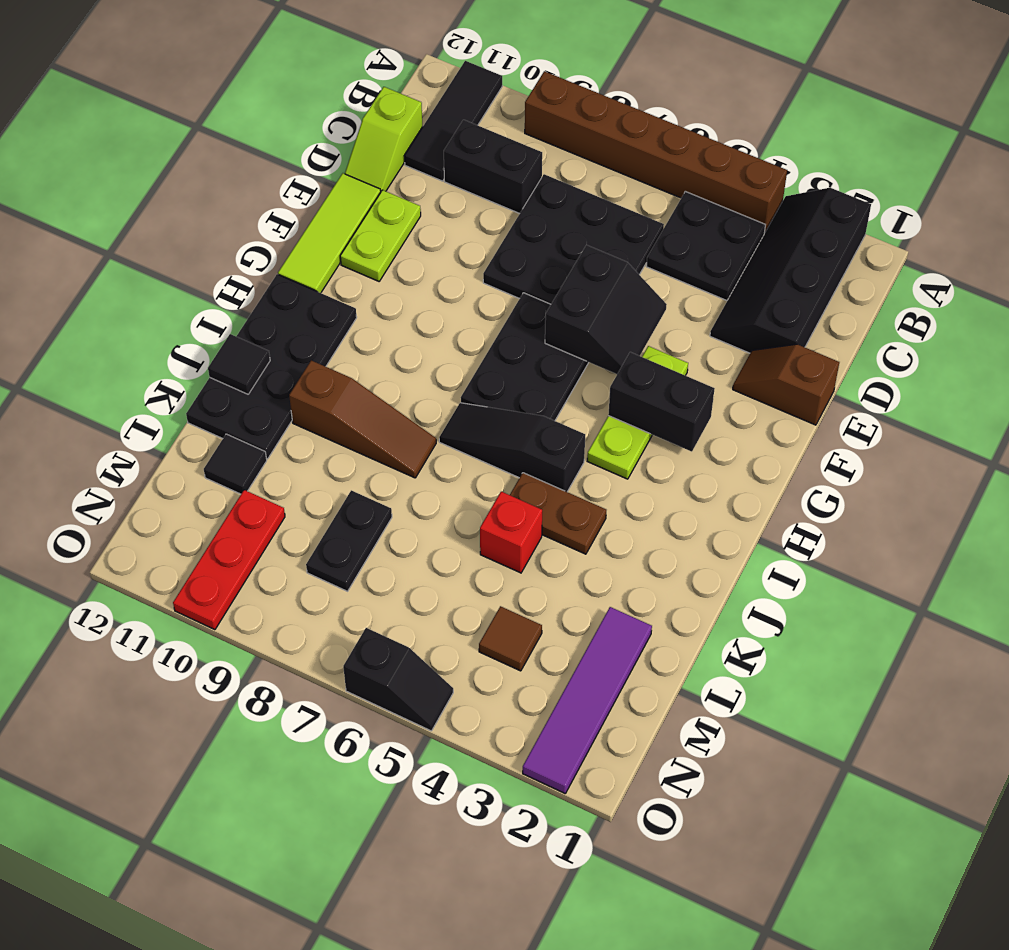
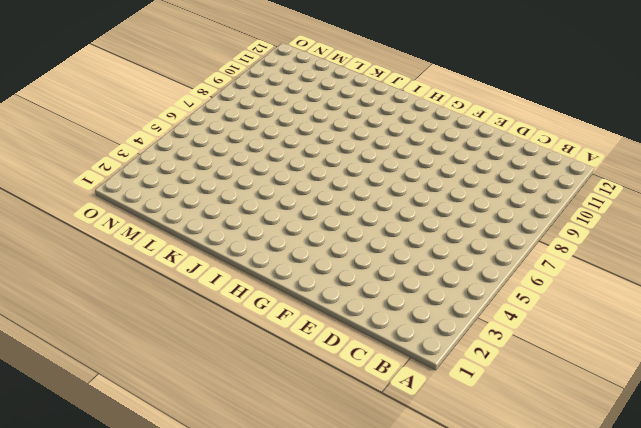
none -> black slope A2:D3 level 1 top 2
none -> brown brick A4:A9 level 1
none -> black tile A11:C11 level 1

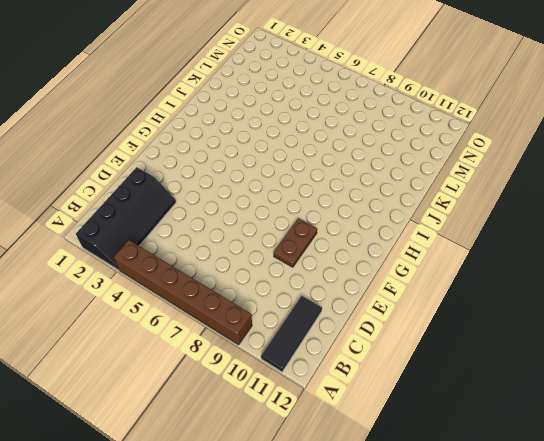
brown plate E9:F9 level 1 -> brown plate J4:J5 level 1
none -> black plate B4:C5 level 1
none -> black plate C6:E8 level 1
none -> black brick C9:C10 level 1

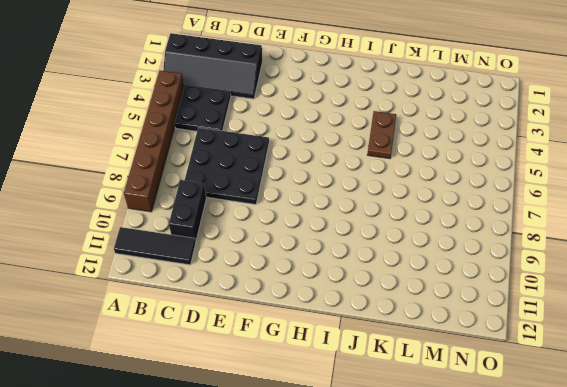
none -> lime slope C12:D12 level 1 top C
none -> brown slope E1:E2 level 1 top 1
none -> lime plate E11:F11 level 1

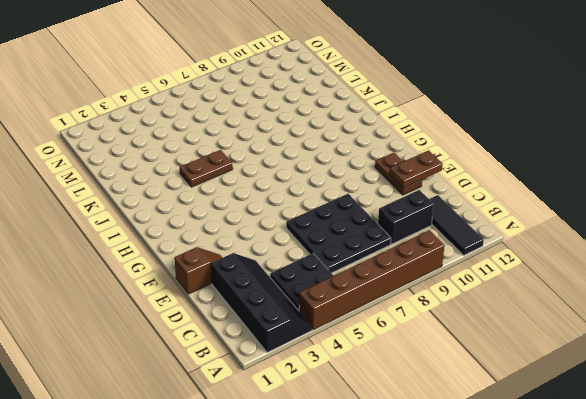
brown plate E11:F11 level 1 -> lime plate E11:F11 level 1
brown plate E11:E12 level 2 -> none
none -> lime slope C12:D12 level 1 top C
none -> lime tile E12:G12 level 1
none -> lime plate F4:H4 level 1

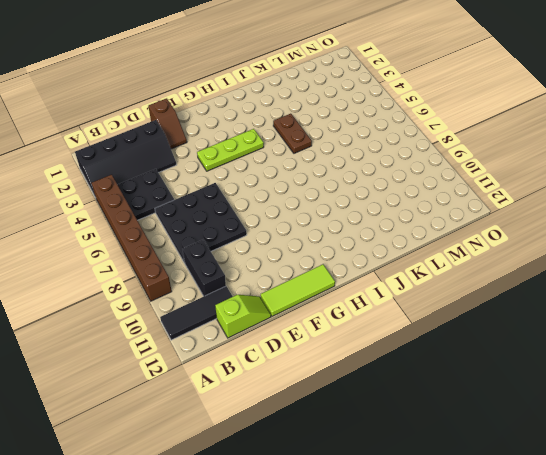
none -> lime plate E11:F11 level 1
none -> black plate F6:H7 level 1
none -> black plate H11:K12 level 1

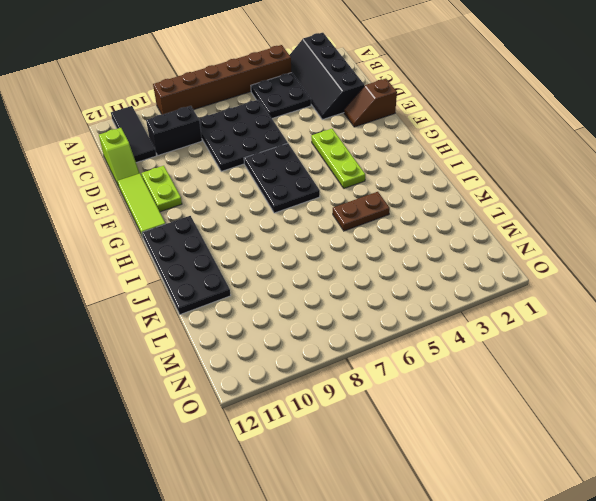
none -> black slope I5:I7 level 1 top 5
none -> brown slope J8:J10 level 1 top 10
none -> red brick K5 level 1

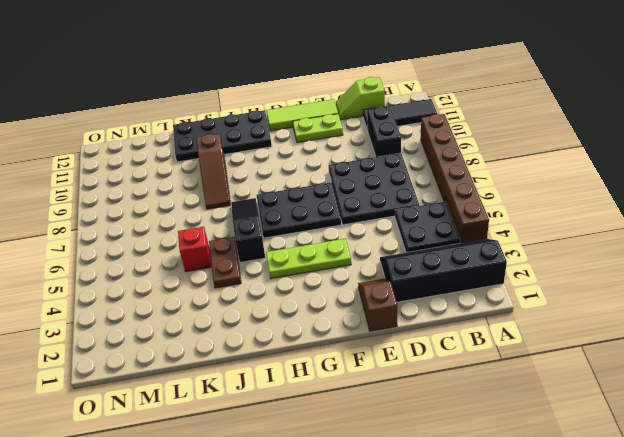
none -> purple tile L2:O2 level 1
none -> black plate L8:M8 level 1
none -> black tile L11 level 1

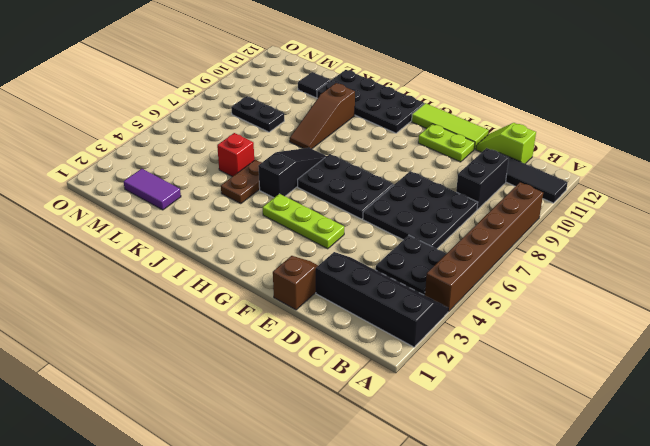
purple tile L2:M2 level 1 -> purple tile L2:O2 level 1
none -> brown tile M4 level 1
none -> red plate M10:O10 level 1
none -> black slope O5:O6 level 1 top 6

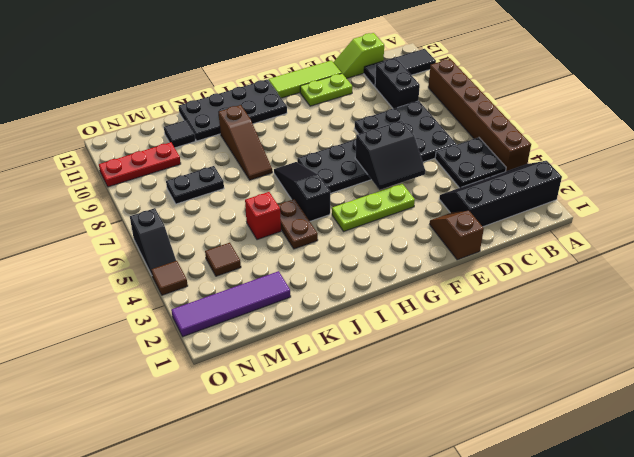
brown tile O4 level 1 -> none
none -> black brick G3:G4 level 2
none -> black tile J12 level 2

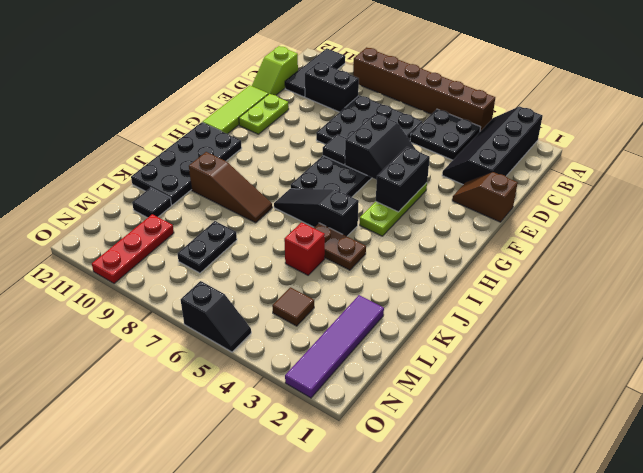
black brick F4:G4 level 2 -> black brick G3:G4 level 2
black tile F7 level 2 -> black tile J12 level 2

